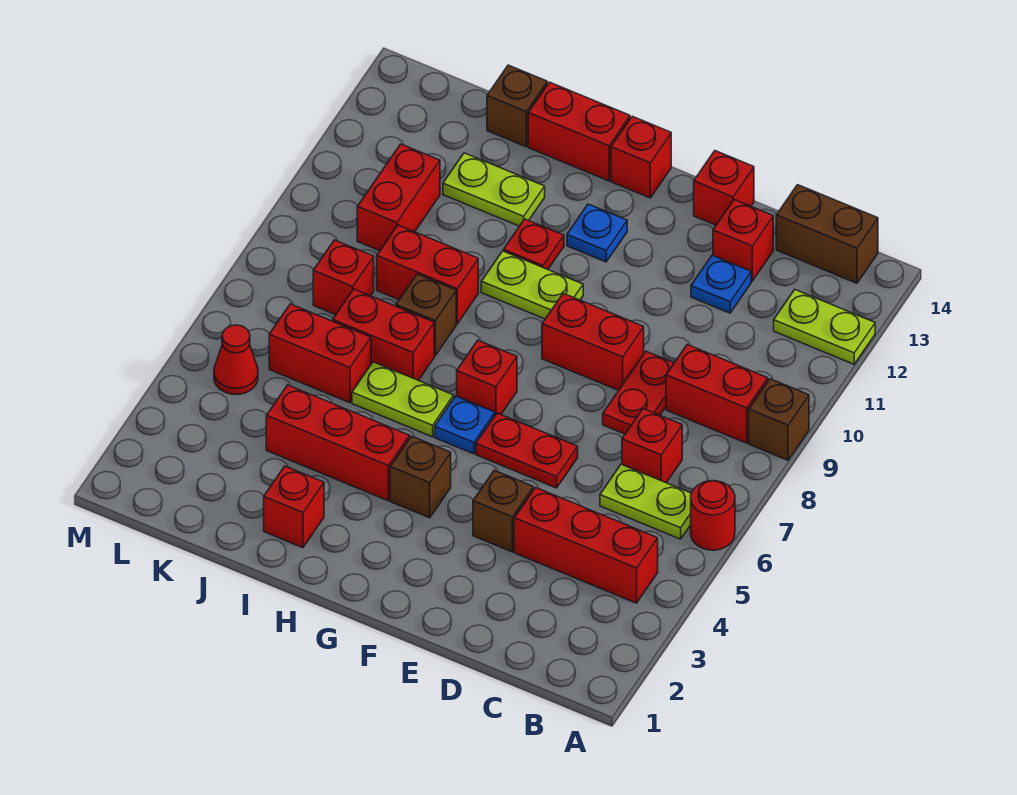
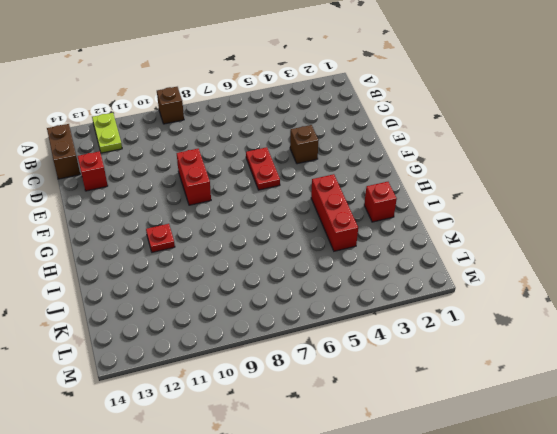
none -> red round brick A6 level 1
none -> red brick B4:D4 level 1
none -> lime plate B6:C6 level 1
none -> red brick B9:C9 level 1

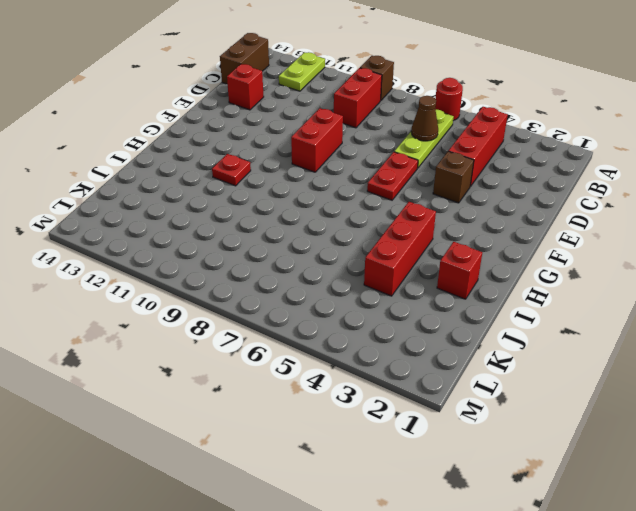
lime plate B6:D6 level 1 -> lime plate B6:C6 level 1
brown cone C6 level 2 -> none
none -> red brick C7 level 1
none -> red plate D8:D9 level 1
none -> blue plate D12 level 1
none -> red brick E14 level 1

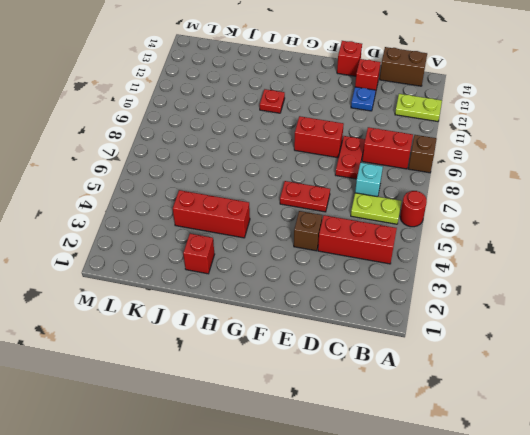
cyan brick C7 level 1 -> red brick C7 level 1
none -> brown brick G4 level 1
none -> blue plate G6 level 1
none -> red brick G7 level 1
none -> lime plate G10:H10 level 1

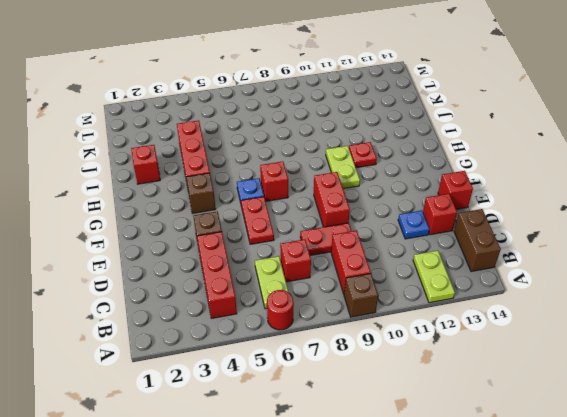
none -> blue plate G12 level 1
none -> red brick G14 level 1
none -> lime plate H6:I6 level 1
none -> red brick H14:I14 level 1

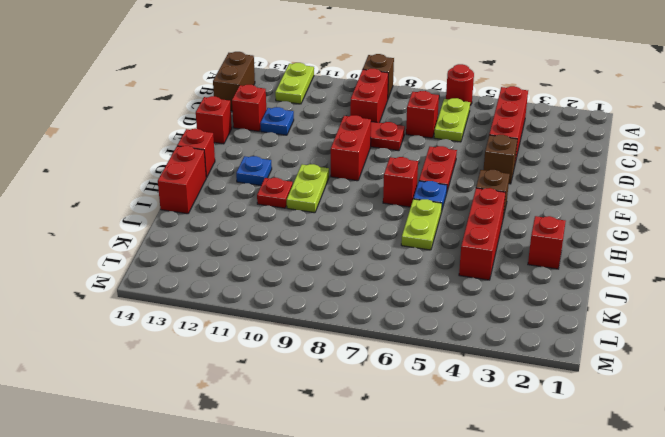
none -> red brick I7:J7 level 1
none -> brown brick I8 level 1
none -> red brick I9:J9 level 1
none -> lime plate I12:J12 level 1

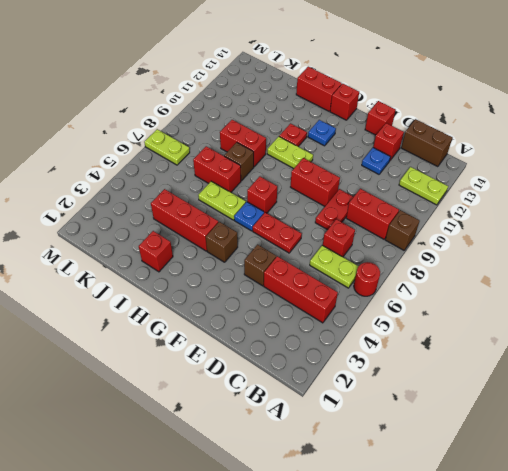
lime plate L7:M7 level 1 -> lime plate I12:J12 level 1
none -> red brick J6:K6 level 1
none -> brown brick J14 level 1
none -> red brick K8 level 1
none -> red brick K10:K11 level 1

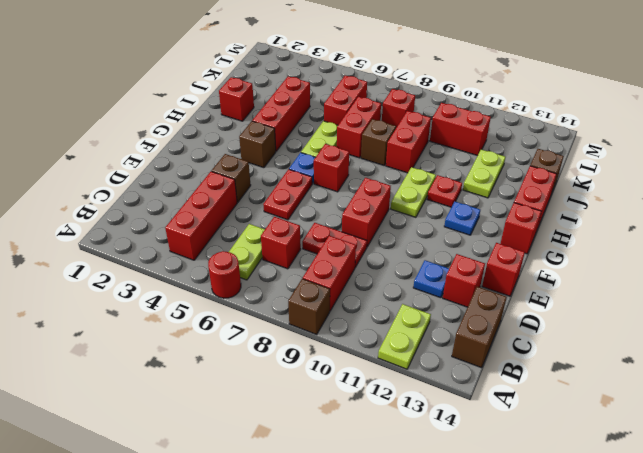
none -> red cone L5 level 1

